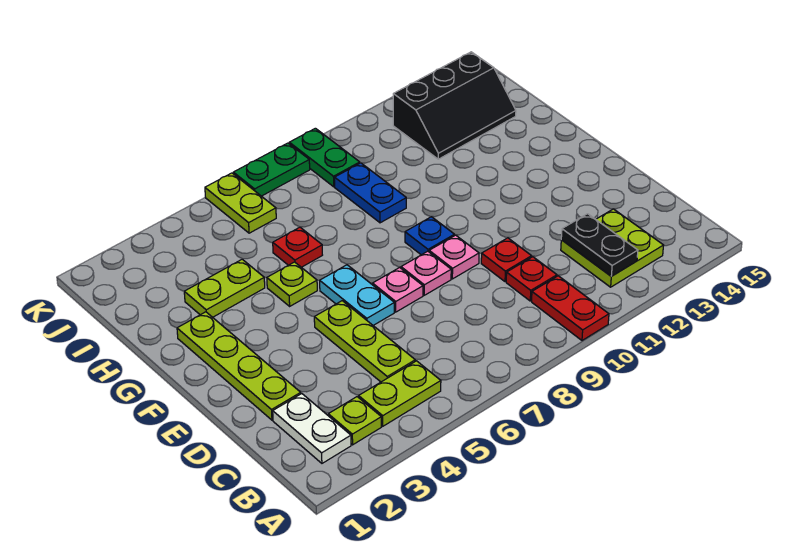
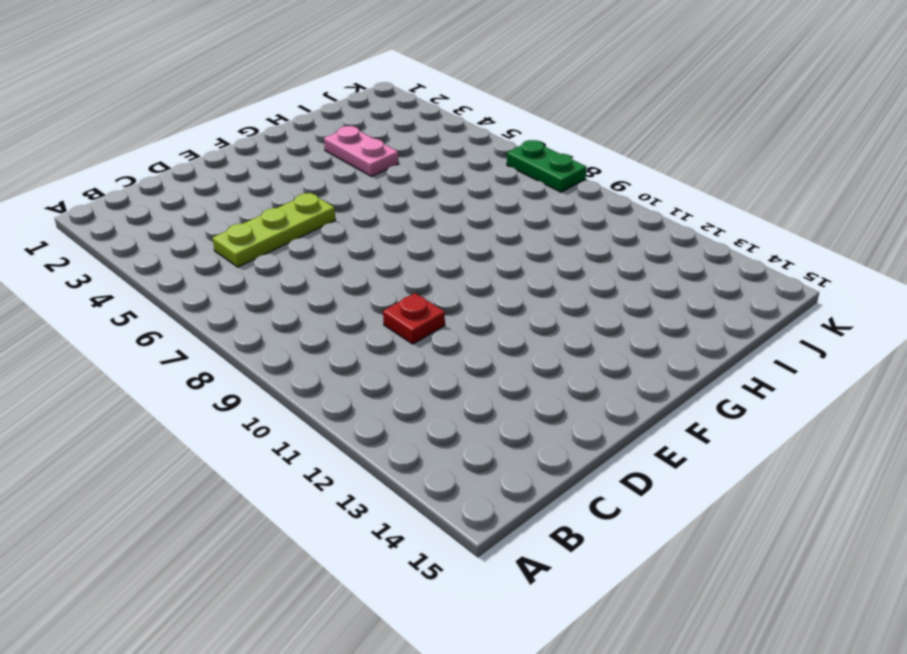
pink plate H3:H4 level 1 -> lime plate H3:H4 level 1
none -> red plate A10:B10 level 1
none -> white plate B2:C2 level 1
none -> lime plate B3 level 1

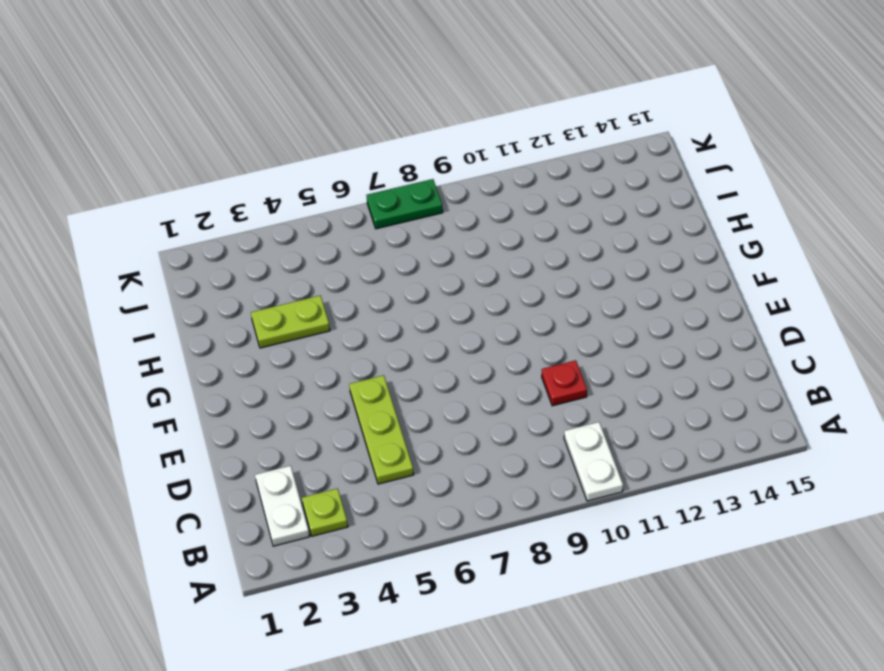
white plate A10:B10 level 1 -> red plate A10:B10 level 1
none -> lime plate B4:B5 level 1
none -> lime plate B12:C13 level 1
none -> red plate C10 level 1

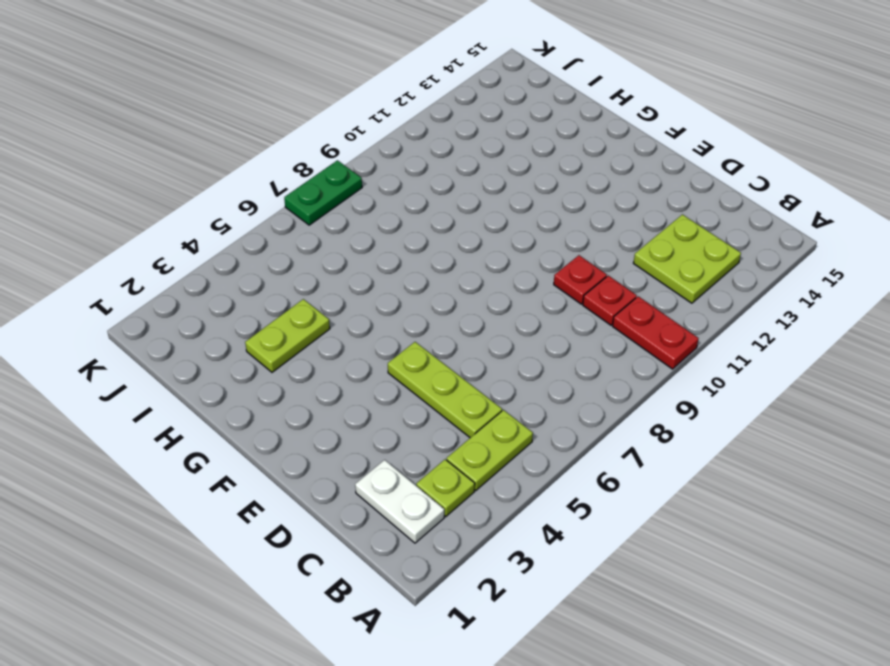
none -> lime plate D2:G2 level 1
none -> cyan plate E6:F6 level 1
none -> pink plate E7 level 1

